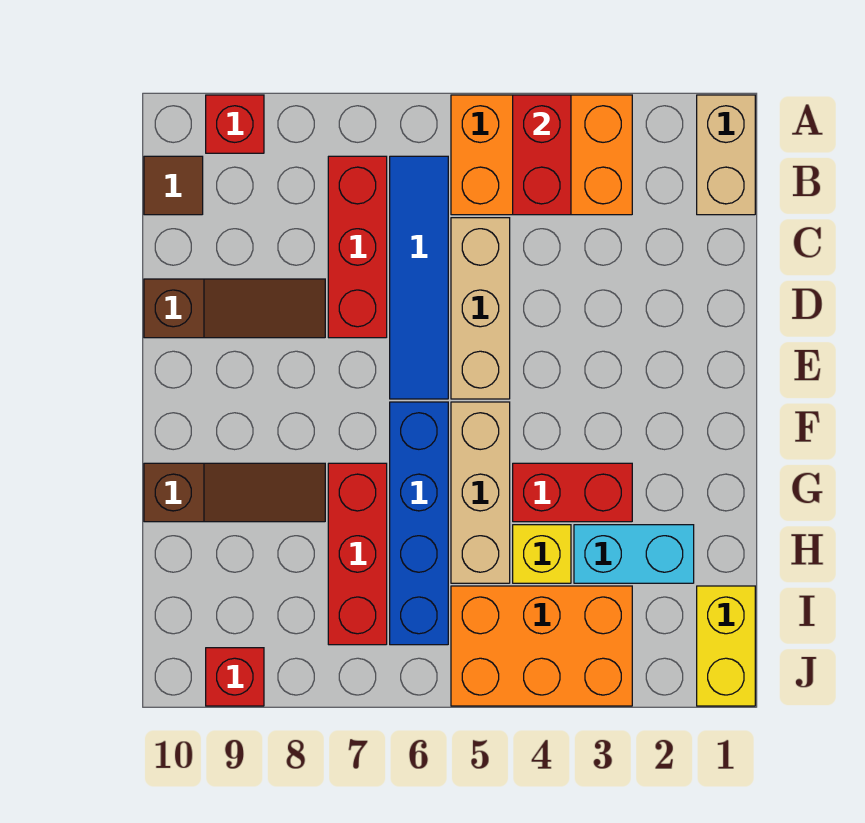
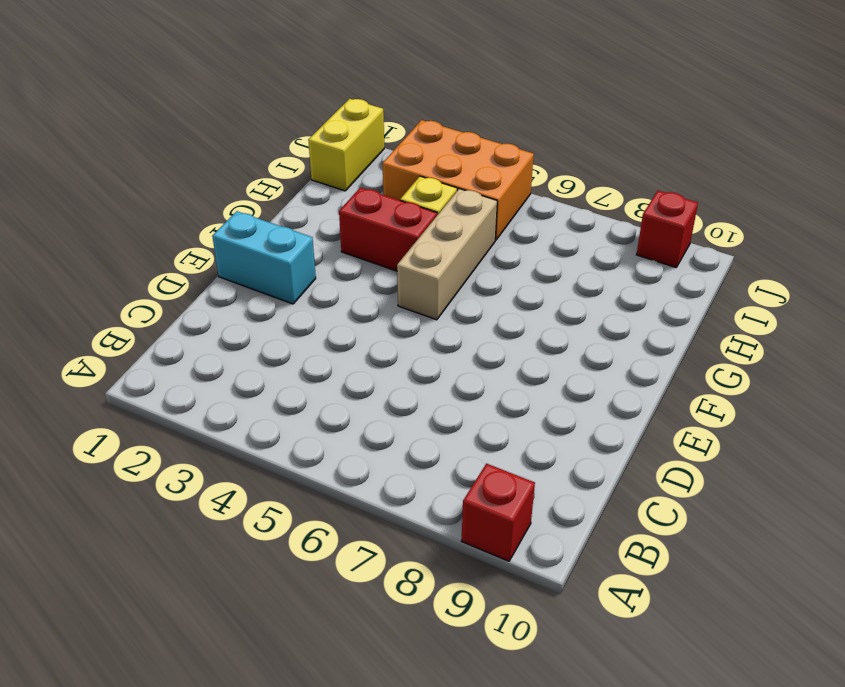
cyan brick E1:E2 level 1 -> cyan brick H2:H3 level 1
none -> tan brick A1:B1 level 1
none -> orange brick A3:B5 level 1
none -> blue tile B6:E6 level 1

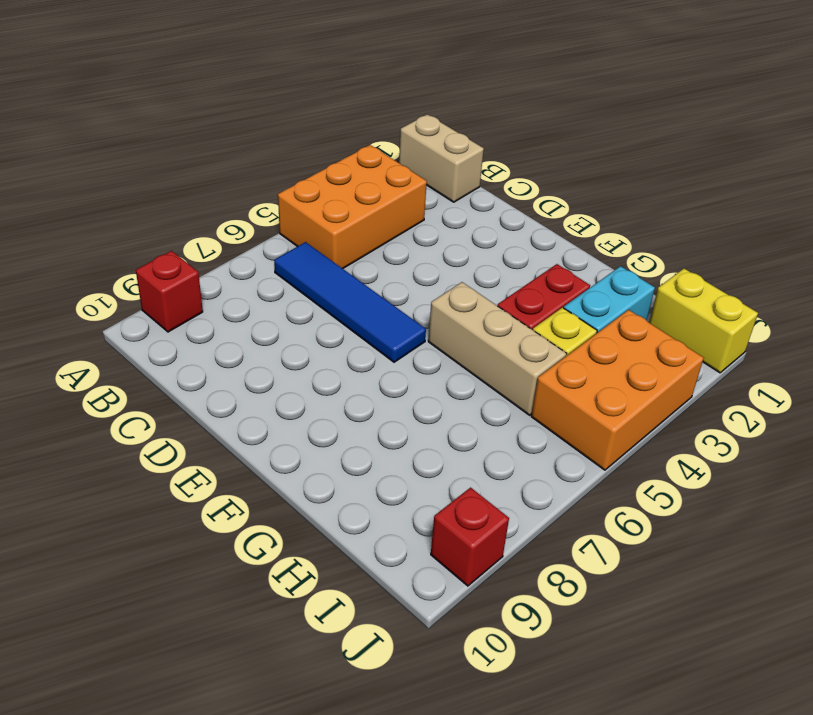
none -> red brick B7:D7 level 1
none -> brown tile B10 level 1
none -> tan brick C5:E5 level 1

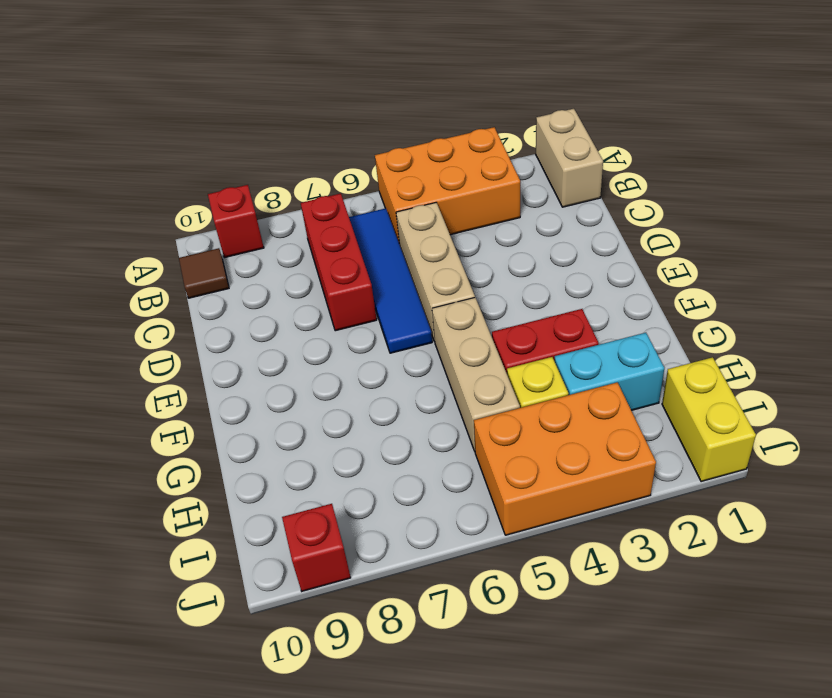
none -> brown slope D8:D10 level 1 top 10
none -> blue brick F6:I6 level 1
none -> red brick G7:I7 level 1

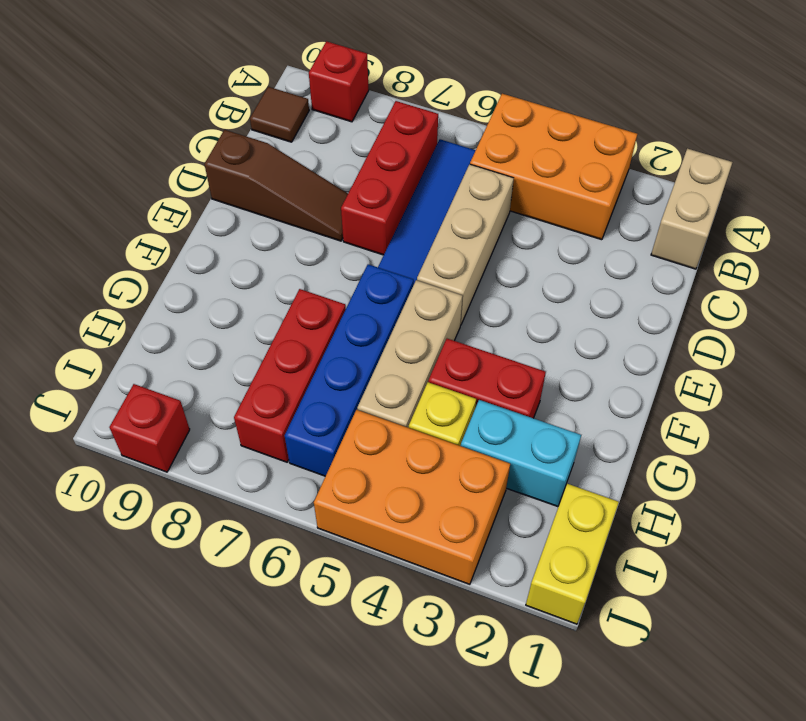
none -> brown slope G8:G10 level 1 top 10
none -> red brick A4:B4 level 2

